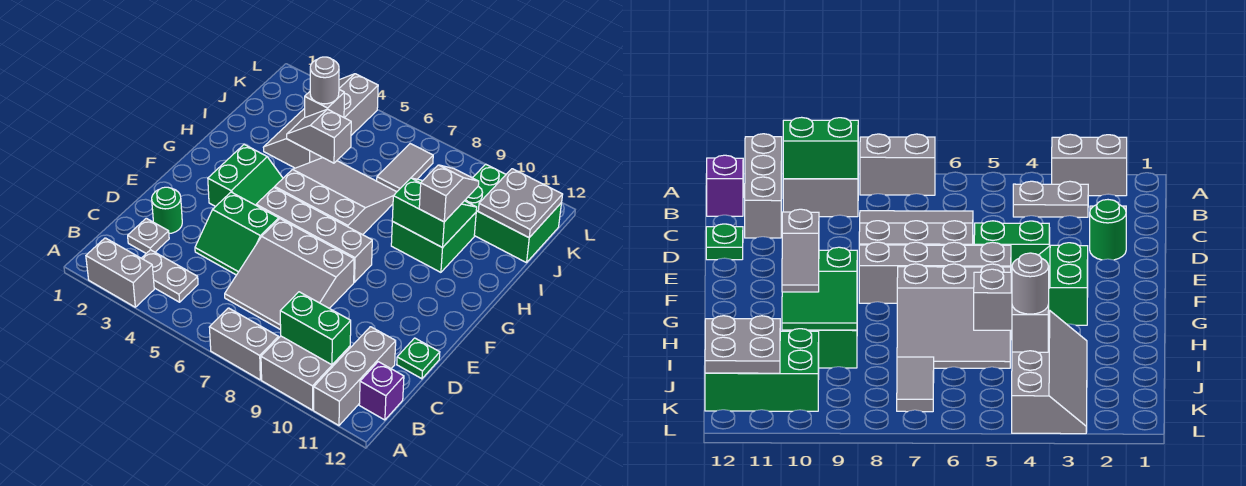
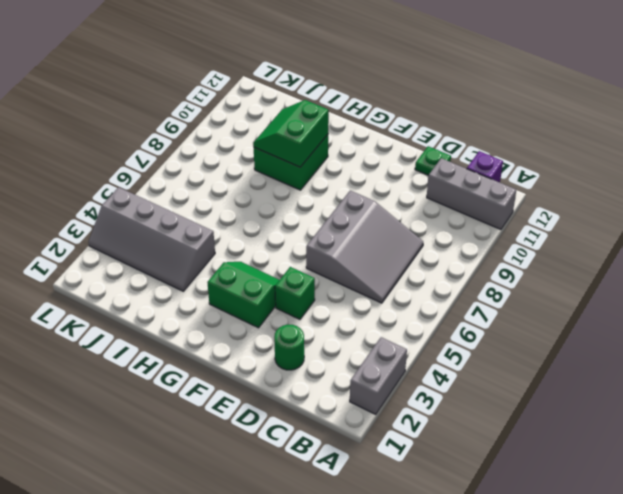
green brick E4 level 1 -> green slope D4:E5 level 1 top E
none -> grey brick A7:A8 level 1
none -> grey brick A9:B10 level 1
none -> grey plate B3:B4 level 1

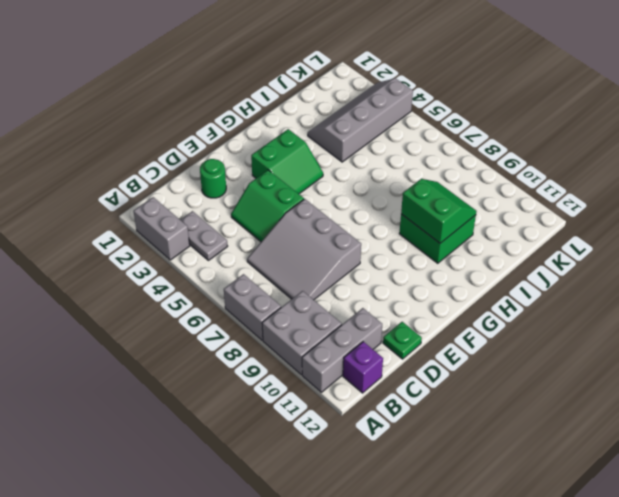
none -> grey plate C2 level 1
none -> grey brick F5:F8 level 1
none -> grey slope G5:I7 level 1 top G

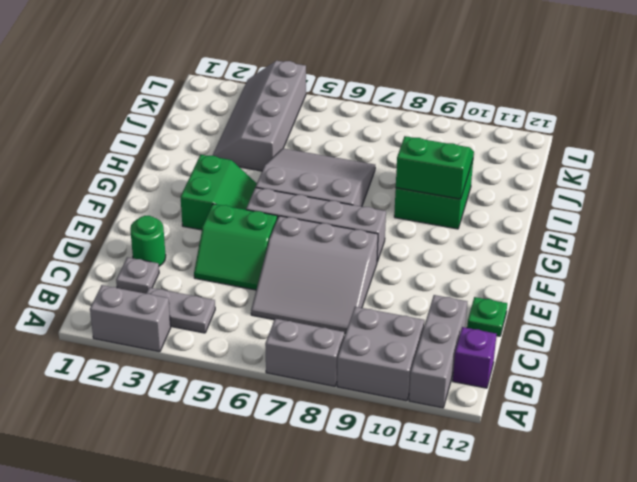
none -> grey tile J7:K7 level 1
none -> green brick J10:K12 level 1
none -> green brick B9:B10 level 2

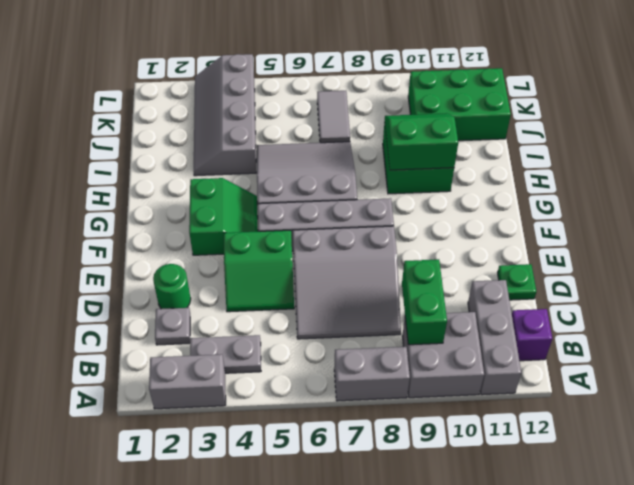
green brick B9:C9 level 2 -> green brick B9:B10 level 2
none -> grey slope I4:I5 level 2 top 5
none -> grey brick J4 level 2
none -> grey plate J11:K12 level 2

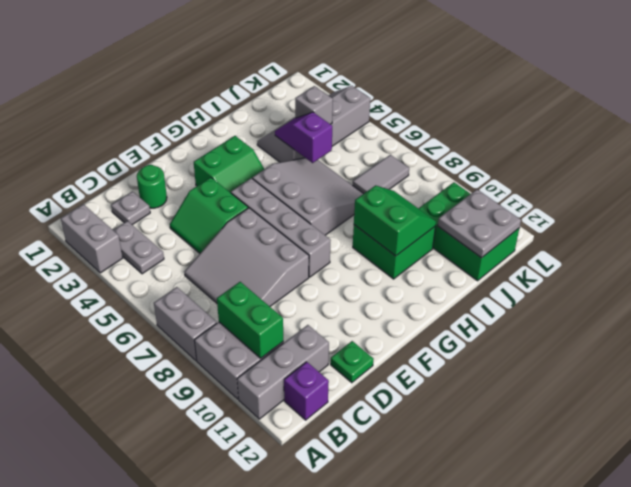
purple slope I4:I5 level 2 top 5 -> grey slope I4:I5 level 2 top 5
none -> grey slope H10:I10 level 3 top H
none -> grey round brick J4 level 3

